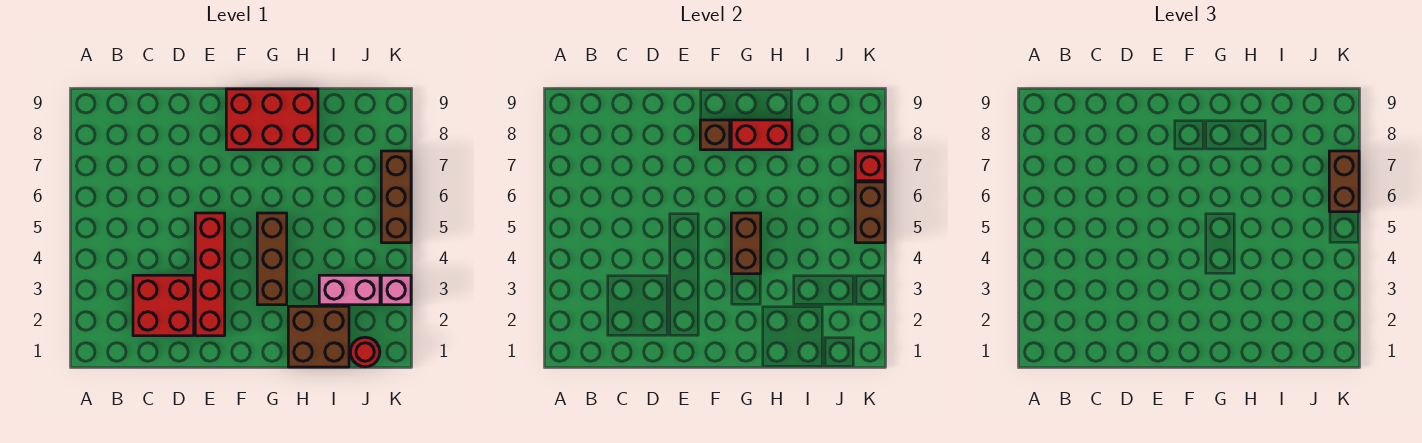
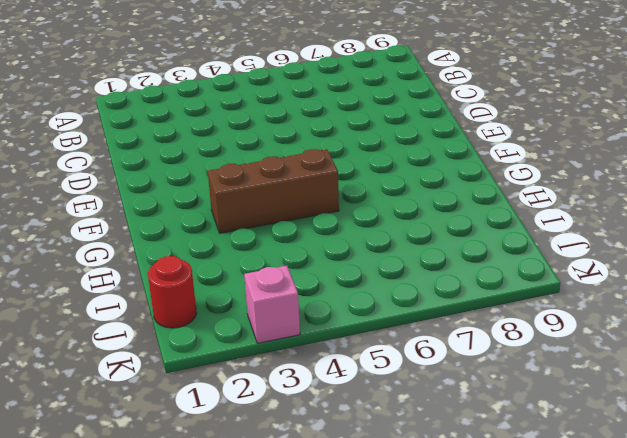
none -> red brick C2:D3 level 1
none -> red brick E2:E5 level 1
none -> red brick F8:H9 level 1

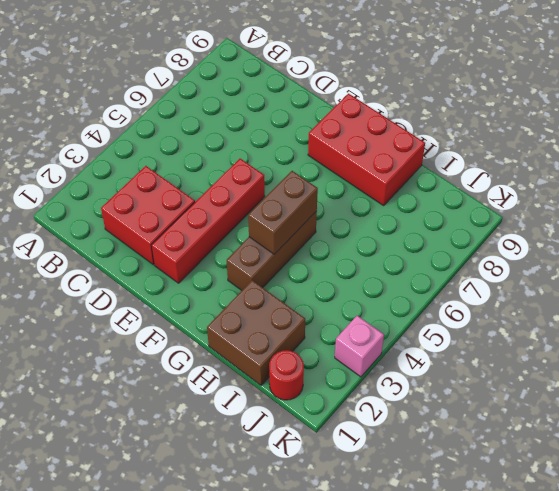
none -> pink brick I3:J3 level 1
none -> brown brick K5:K7 level 1
none -> brown brick F8 level 2

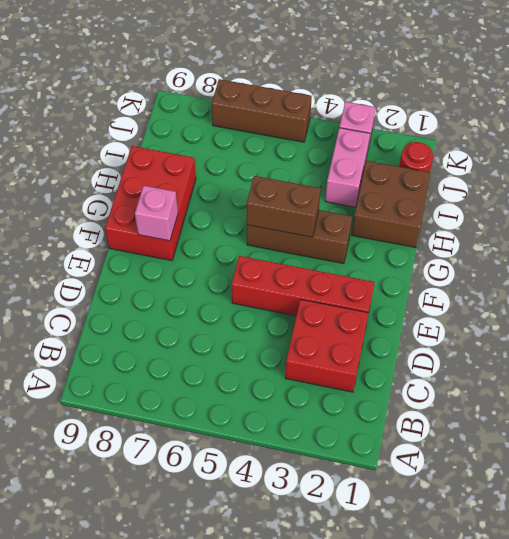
pink brick F8 level 2 -> brown brick F8 level 2
none -> red brick G8:H8 level 2
none -> brown brick K5:K6 level 2
none -> red brick K7 level 2

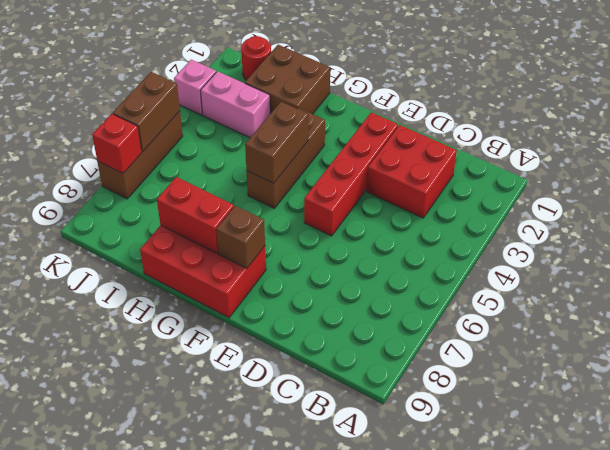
none -> brown brick K6:K7 level 3

